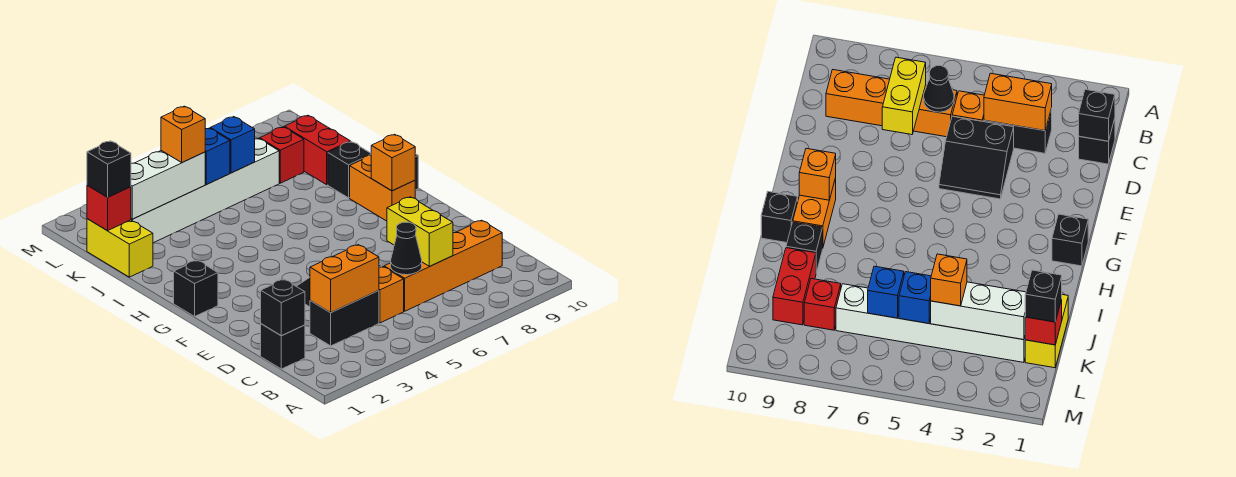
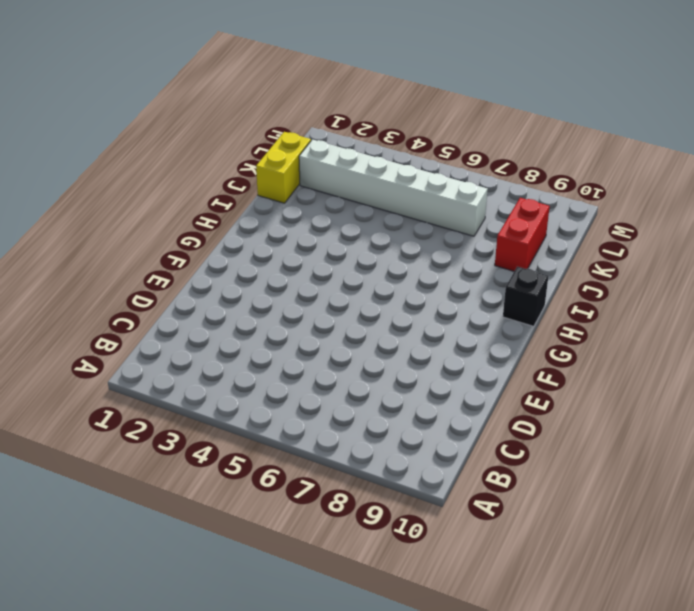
none -> black brick C1 level 1
none -> black brick C3:C4 level 1
none -> orange brick C5 level 1

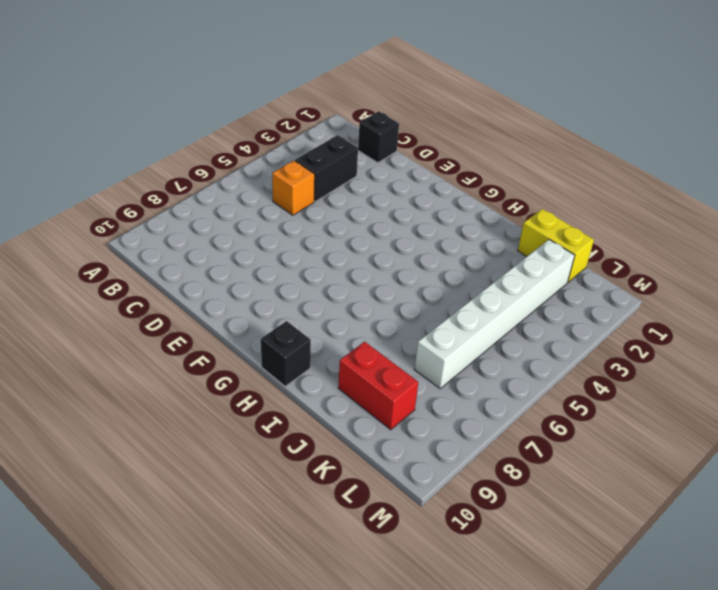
none -> orange brick C6:C9 level 1
none -> black slope D4:E5 level 1 top D
none -> black brick G1 level 1

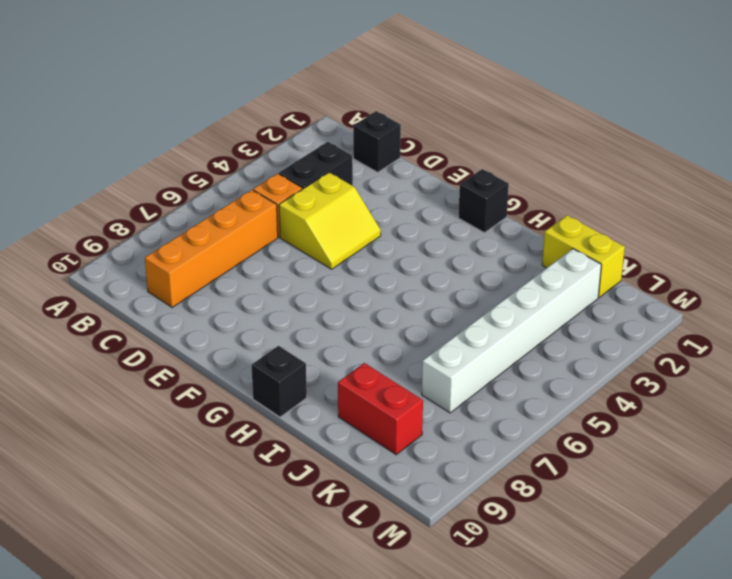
yellow slope D4:E5 level 1 top D -> black slope D4:E5 level 1 top D
none -> orange brick G9:H9 level 1
none -> black brick I9 level 1
none -> red brick K8 level 1

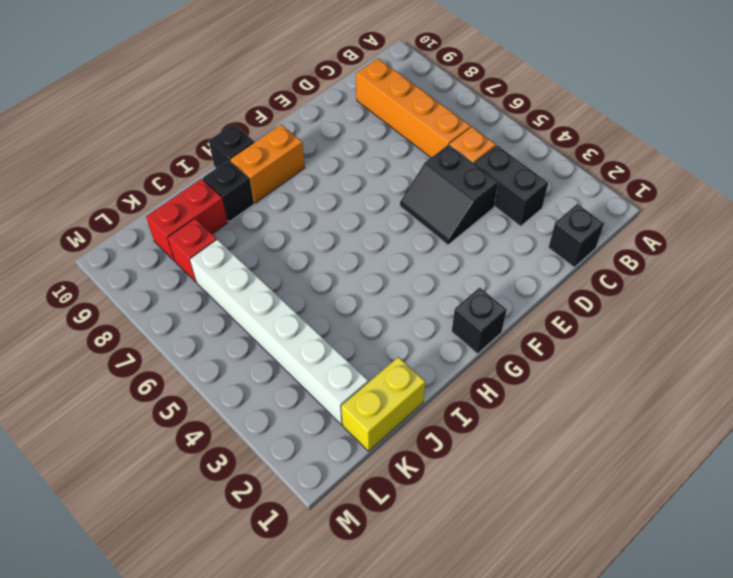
none -> black brick C1 level 2
none -> orange brick C3:C4 level 2
none -> black cone C6 level 2

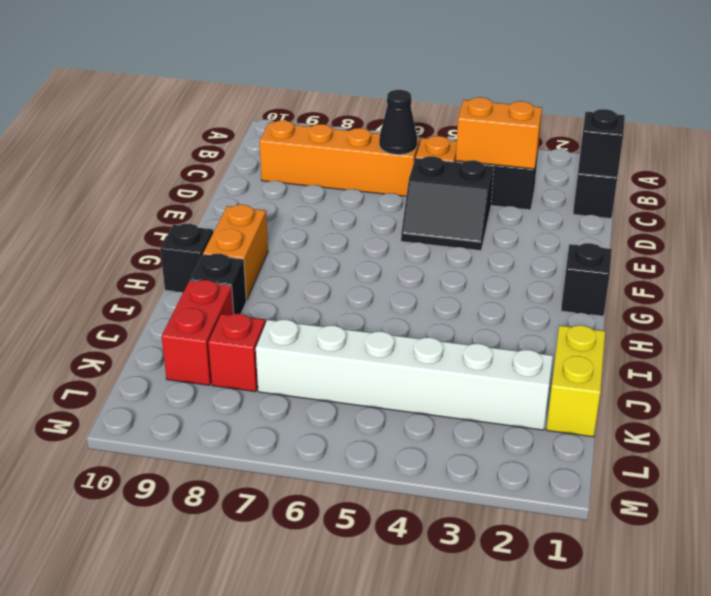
none -> yellow brick C7:D7 level 2
none -> orange brick G9 level 2
none -> red brick K1 level 2

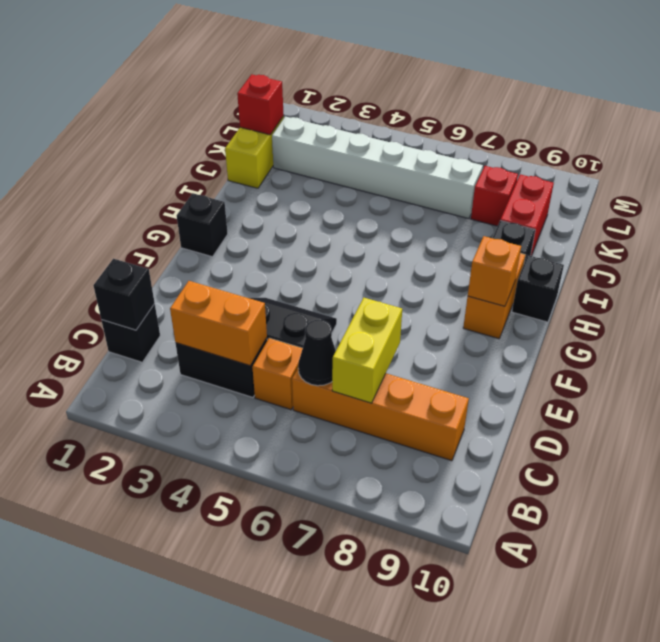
none -> white brick K2:K4 level 2
none -> blue brick K5 level 2
none -> blue brick K6 level 2

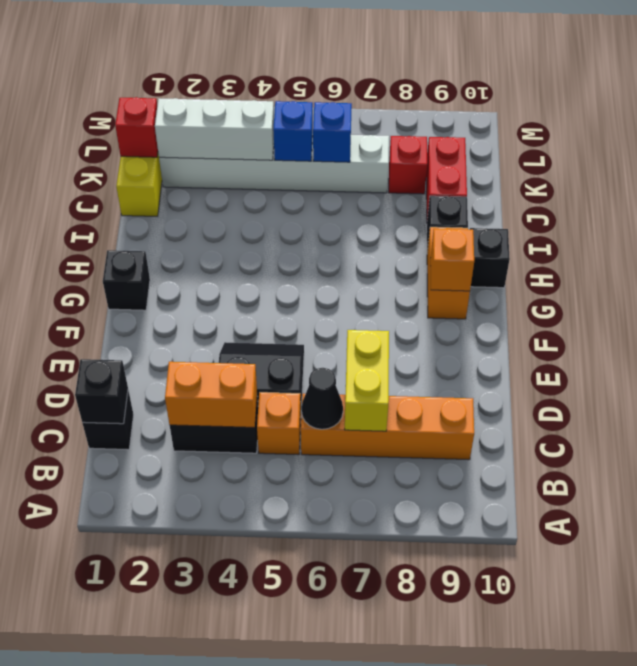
none -> black brick K1 level 3
none -> orange brick K4 level 3

